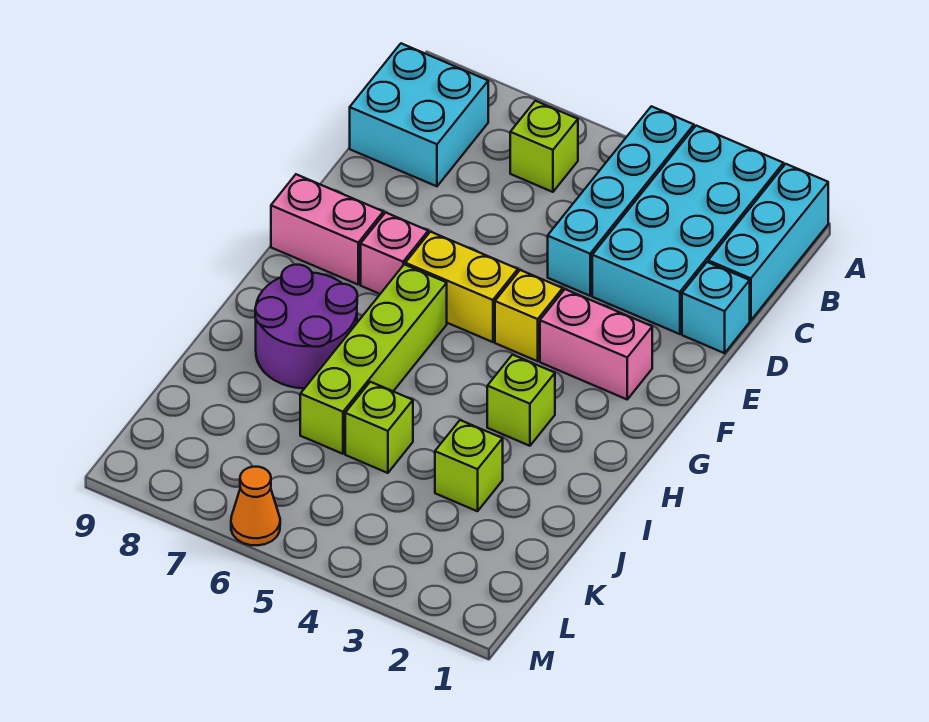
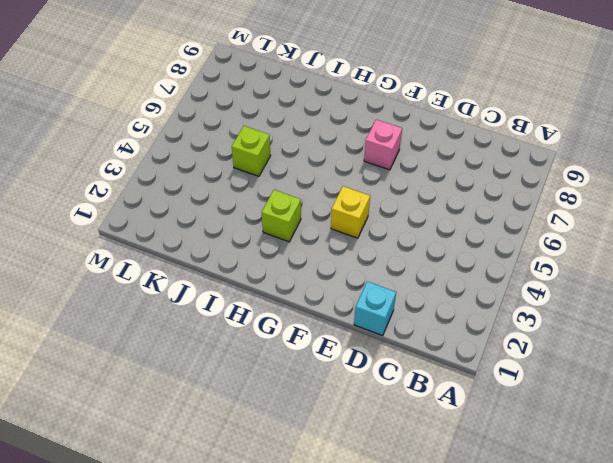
none -> cyan brick A1:C1 level 1
none -> cyan brick A2:D3 level 1
none -> cyan brick A4:D4 level 1

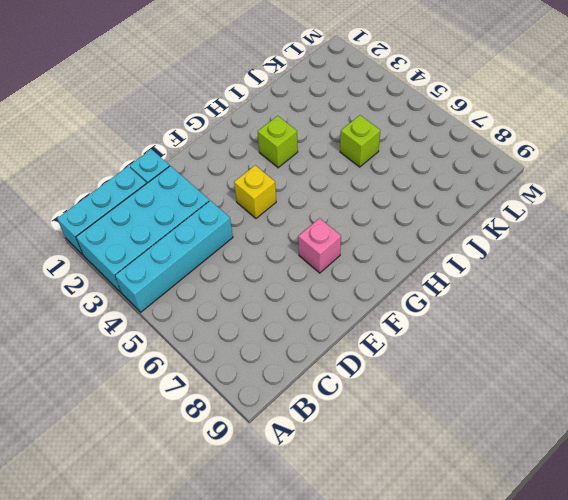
none -> lime brick B6 level 1
none -> cyan brick B8:C9 level 1
none -> pink brick F2:F3 level 1

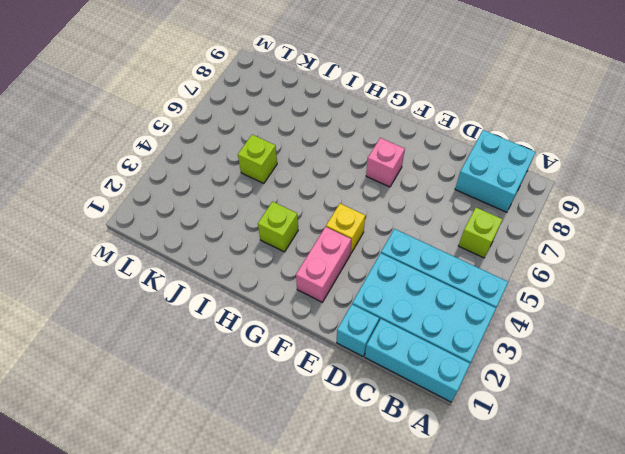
none -> yellow brick F5:F6 level 1
none -> pink brick F8:F9 level 1
none -> lime brick G6:J6 level 1

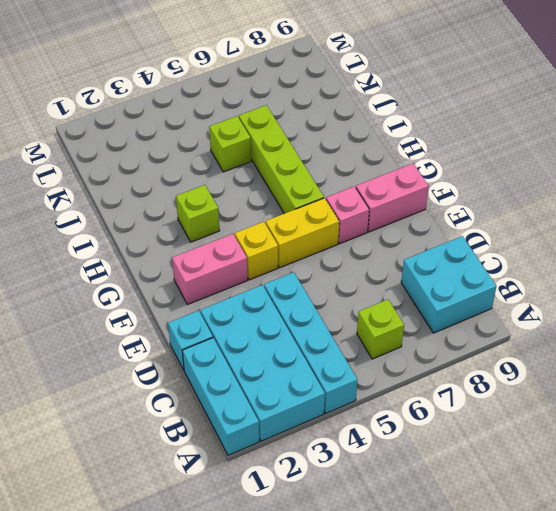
none -> purple round brick H7:I8 level 1
none -> lime brick J3 level 1
none -> orange cone M6 level 1

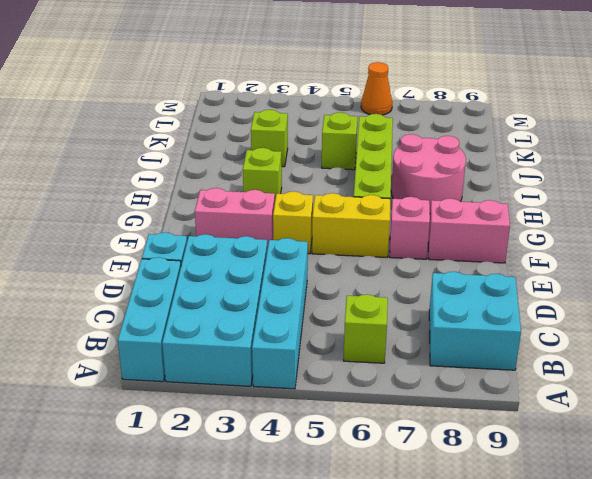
pink round brick H7:I8 level 1 -> purple round brick H7:I8 level 1

